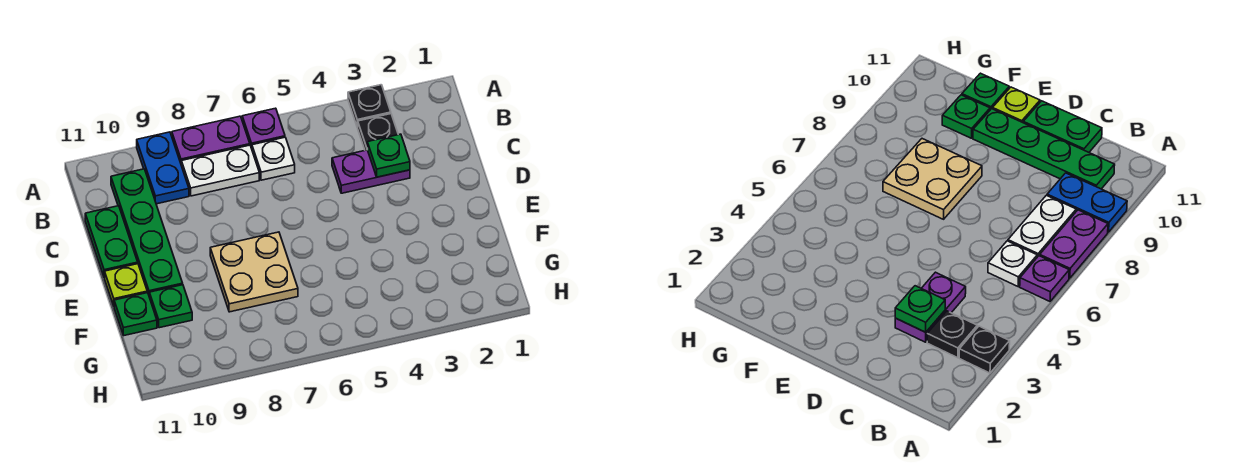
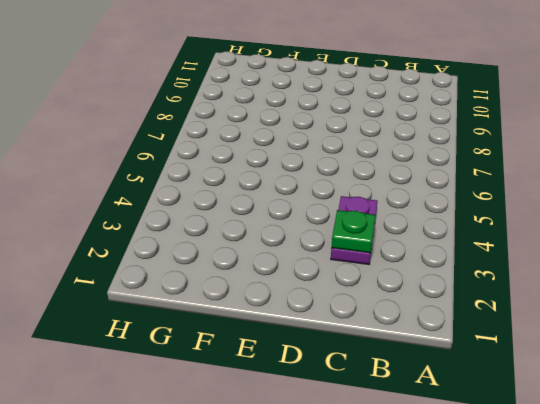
none -> black plate A3 level 1
none -> purple plate A6 level 1
none -> purple plate A7:A8 level 1

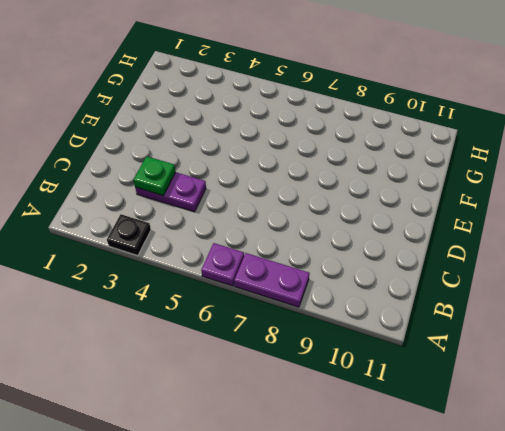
none -> blue plate A9:B9 level 1
none -> black plate B3 level 1
none -> white plate B6 level 1

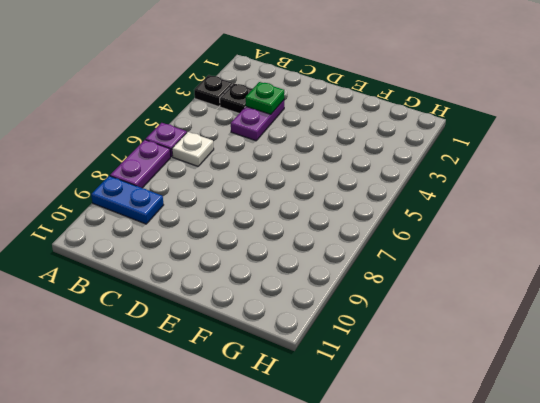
none -> white plate B7:B8 level 1
none -> green plate B10:E10 level 1
none -> green plate C11:D11 level 1

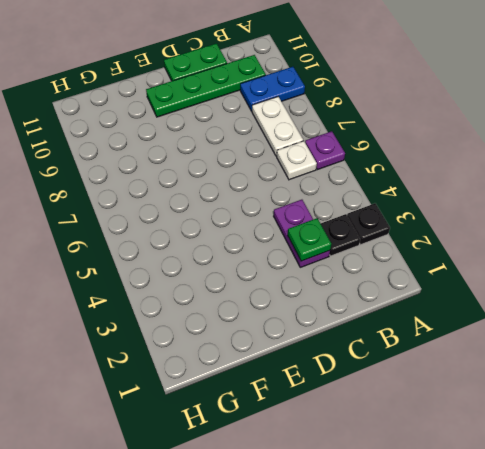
none -> purple plate A7:A8 level 1
none -> tan plate E7:F8 level 1
none -> lime plate E11 level 1

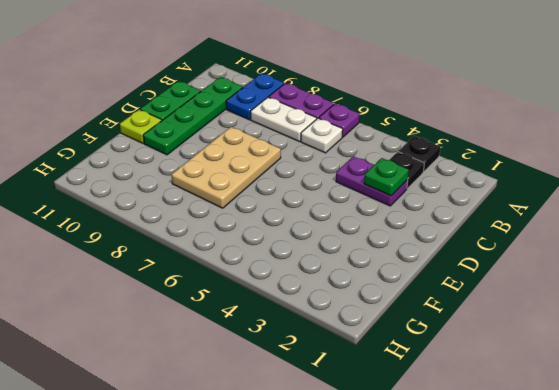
tan plate D7:F8 level 1 -> tan plate E7:F8 level 1
none -> green plate F10 level 1
none -> green plate F11 level 1

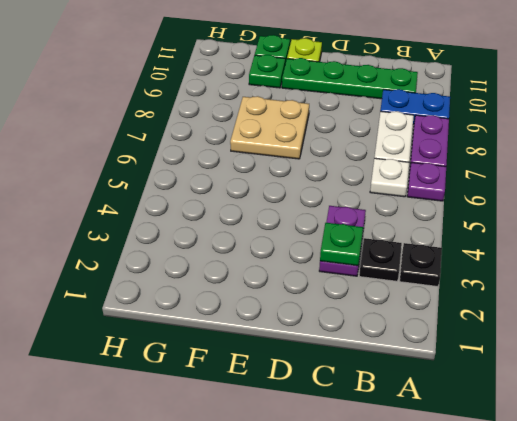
none -> green plate C11:D11 level 1

